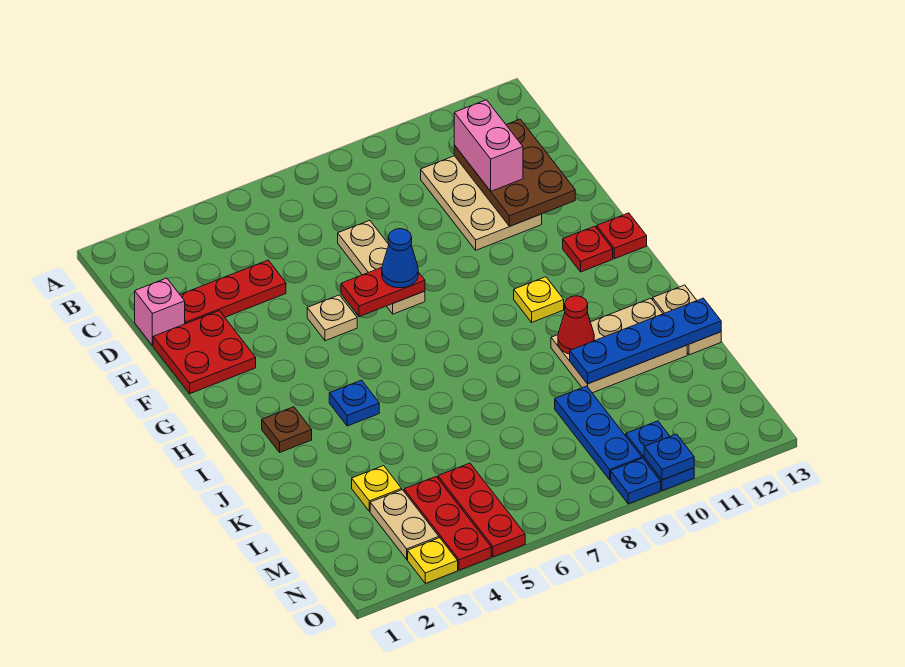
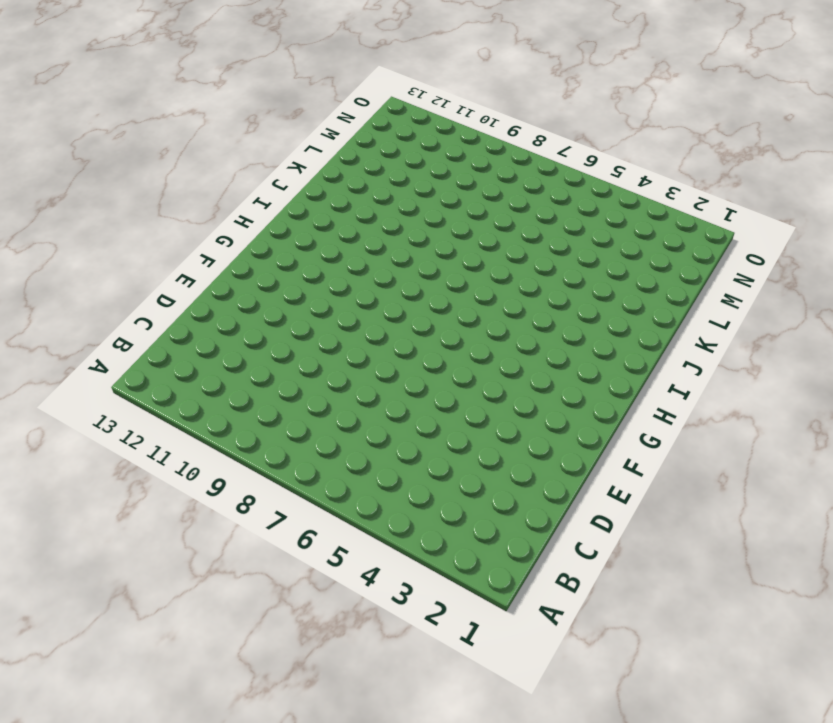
none -> tan plate C10:E11 level 1
none -> pink brick D1 level 1
none -> red plate D2:D4 level 1

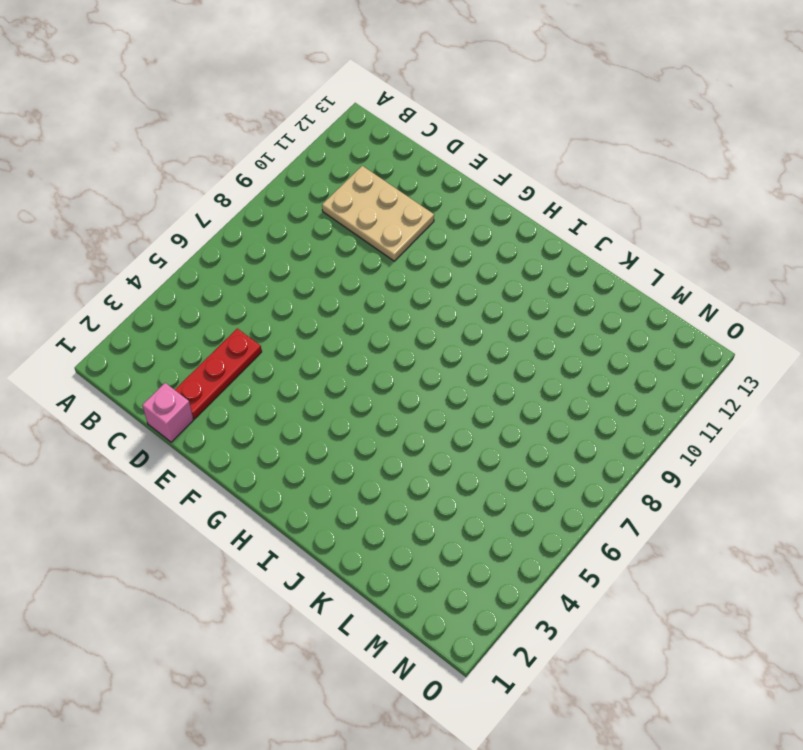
none -> tan plate D7:F7 level 1
none -> red plate E1:F2 level 1
none -> tan plate F5 level 1

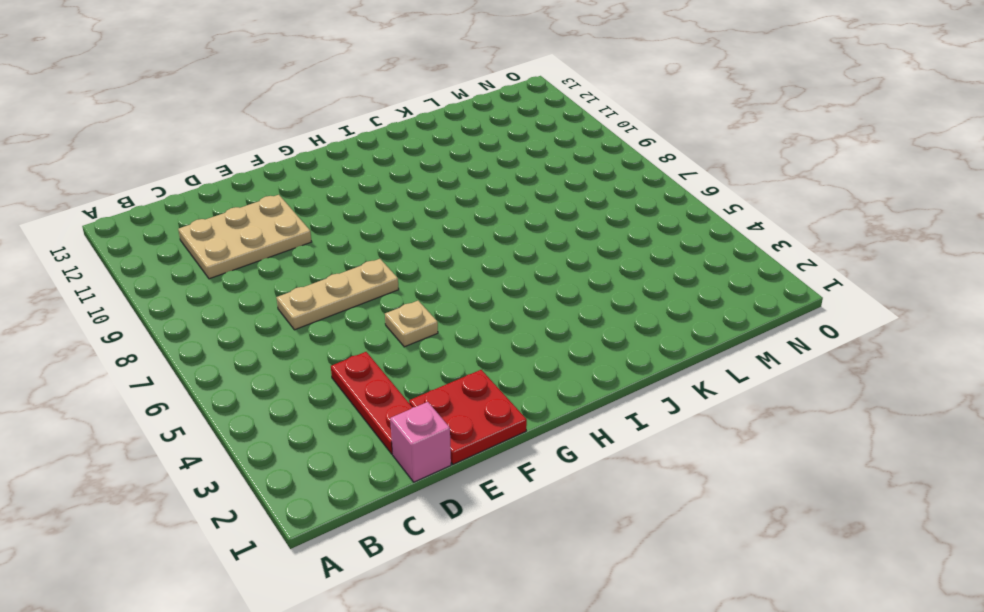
none -> red plate G12 level 1
none -> red plate G13 level 1
none -> yellow plate H10 level 1

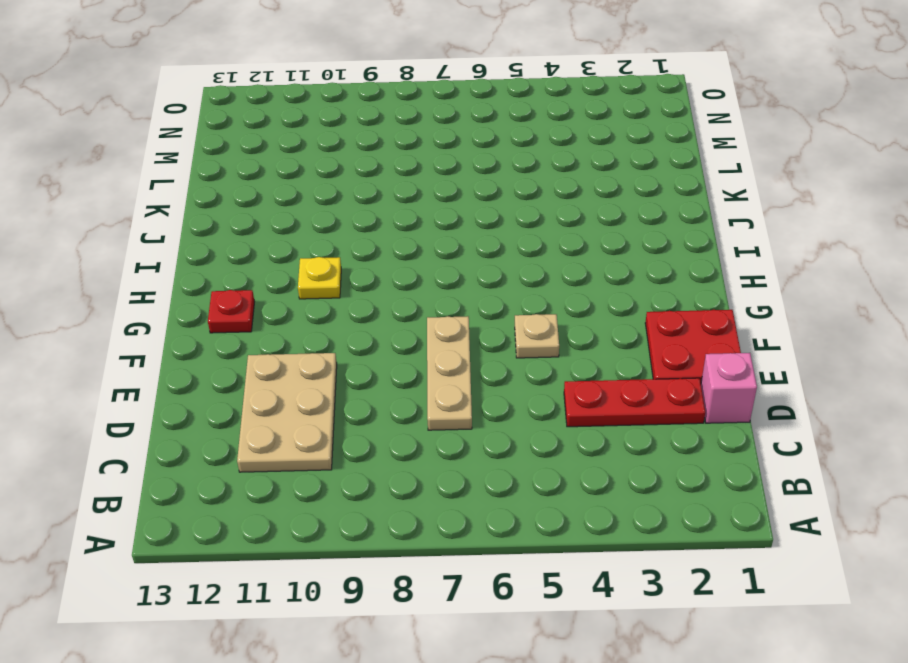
none -> red plate G13 level 1
none -> brown plate I2 level 1
none -> blue plate I4 level 1

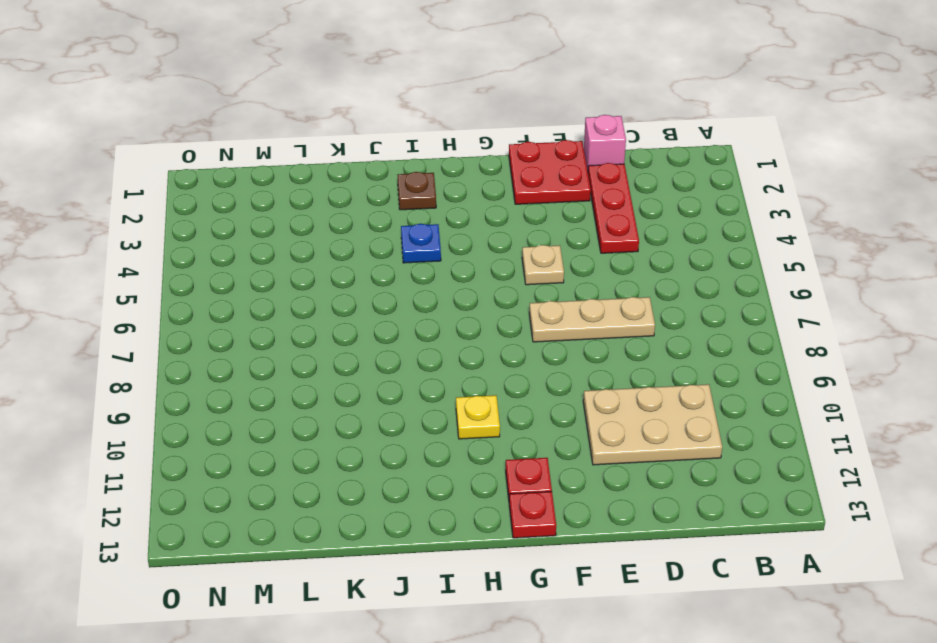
none -> tan plate J10:K12 level 1
none -> tan plate J13:K13 level 1
none -> yellow plate L3 level 1

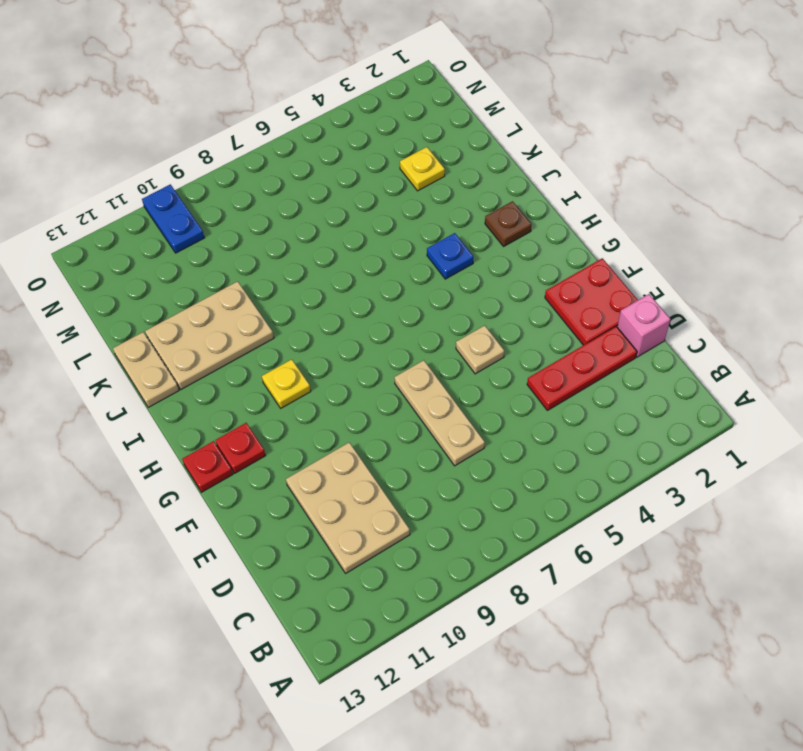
none -> blue plate L9:N9 level 1
none -> tan plate M3:N3 level 1
none -> red plate M4:O4 level 1

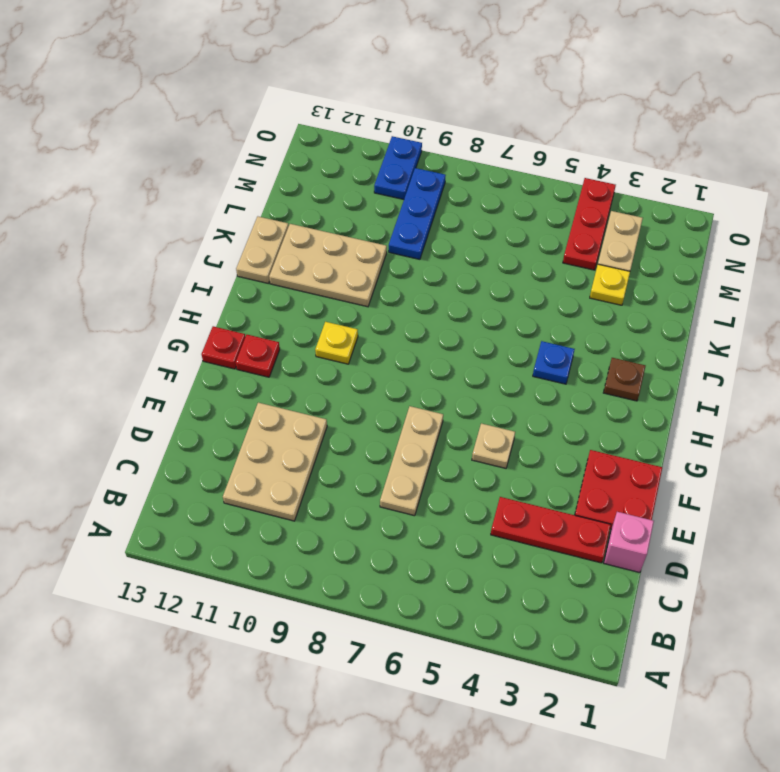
none -> red plate M5:O5 level 1
none -> yellow plate O3 level 1
none -> blue plate O9 level 1

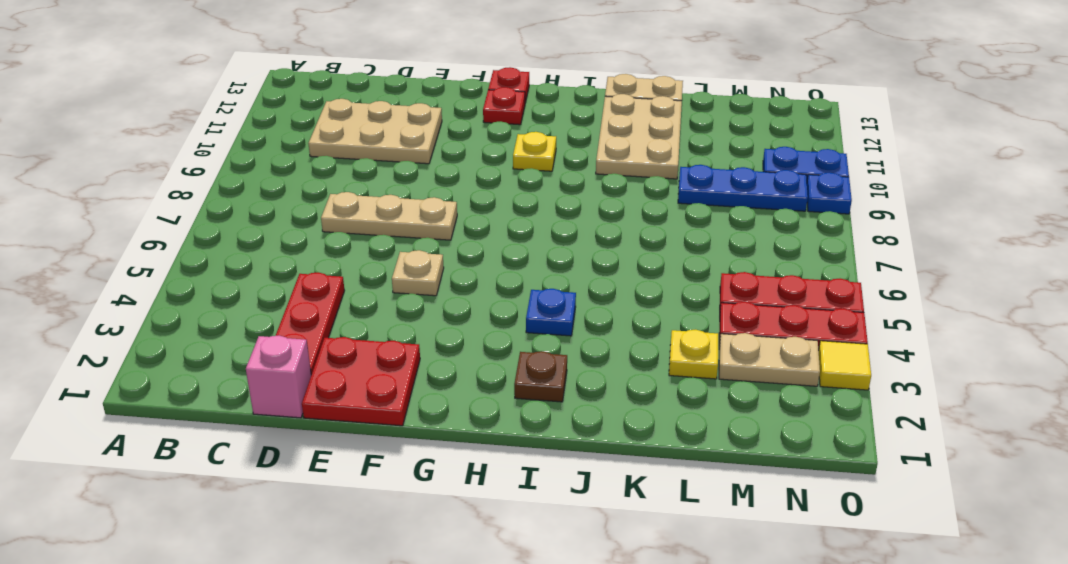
yellow tile O3 level 1 -> yellow plate O3 level 1
none -> brown plate C11:E12 level 2
none -> red plate F6:F7 level 2
none -> red cone J10 level 2

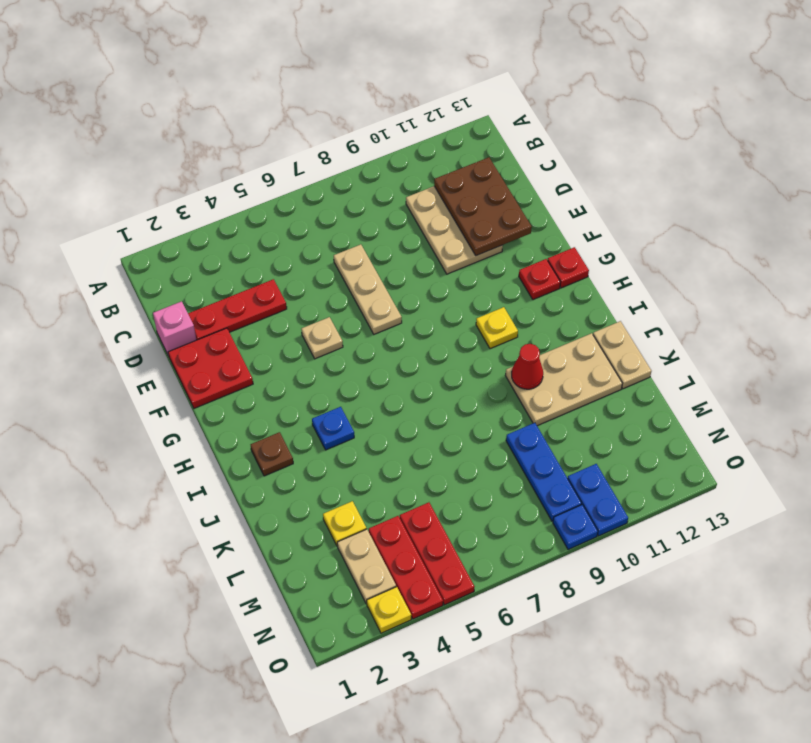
none -> red plate F6:F7 level 2
none -> blue plate K10:K13 level 2
none -> blue plate O10 level 2

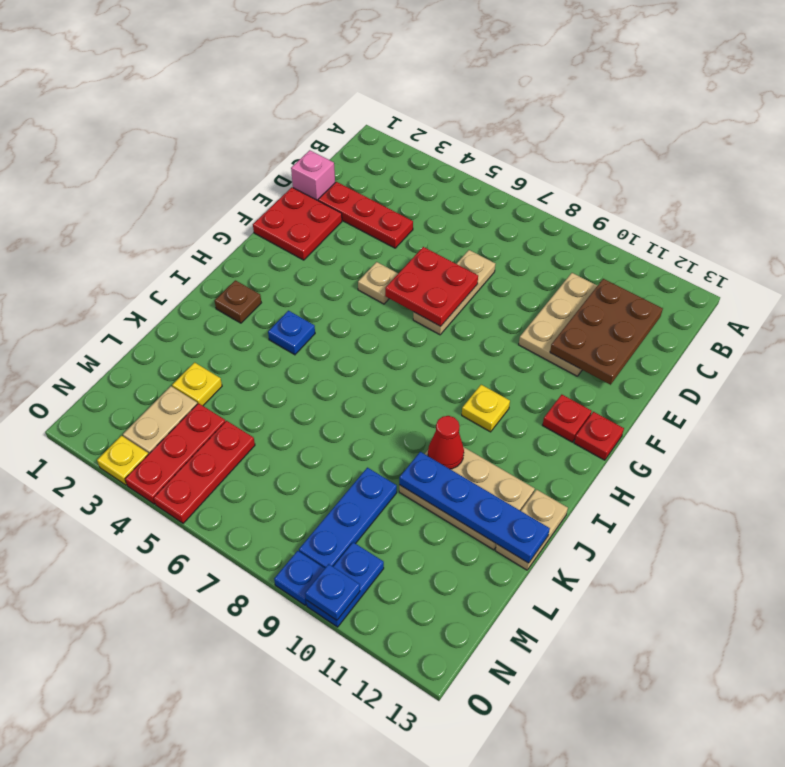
red plate E6:F7 level 2 -> red plate F6:F7 level 2
none -> pink brick C11:D11 level 3
none -> blue cone F7 level 3

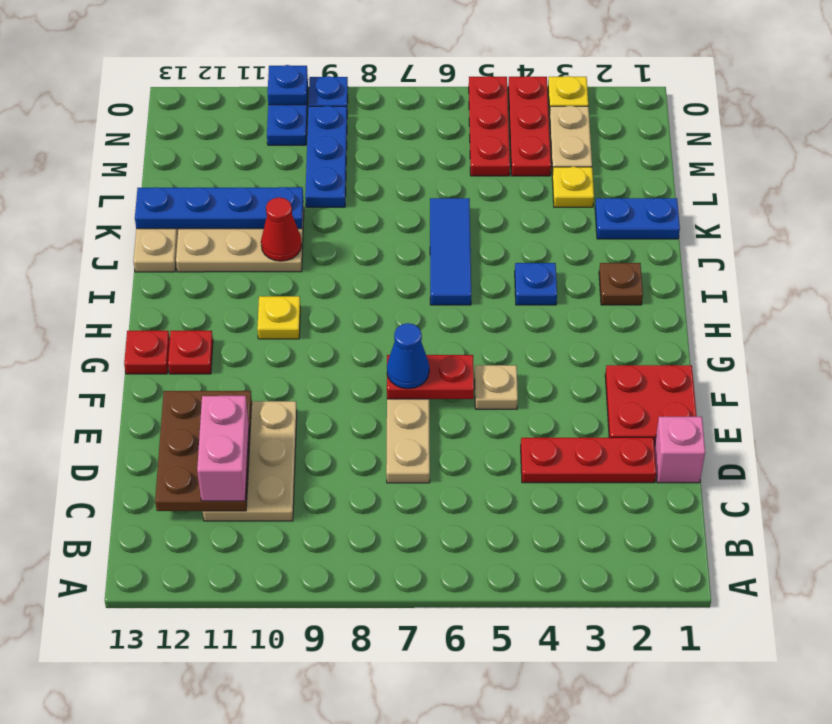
blue tile I6:K6 level 1 -> none
blue plate K1:K2 level 1 -> none

